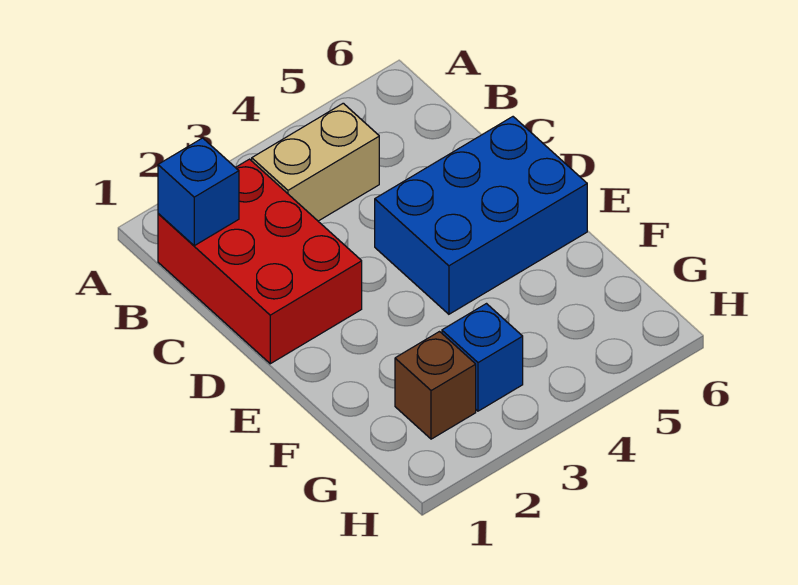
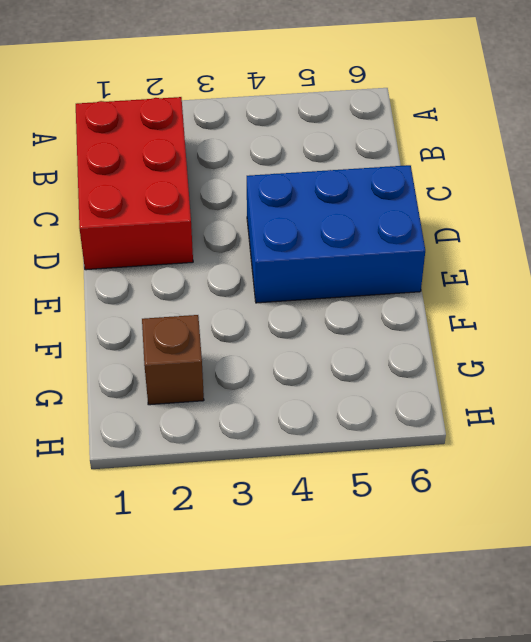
none -> tan brick B3:B4 level 1
none -> blue brick G3 level 1

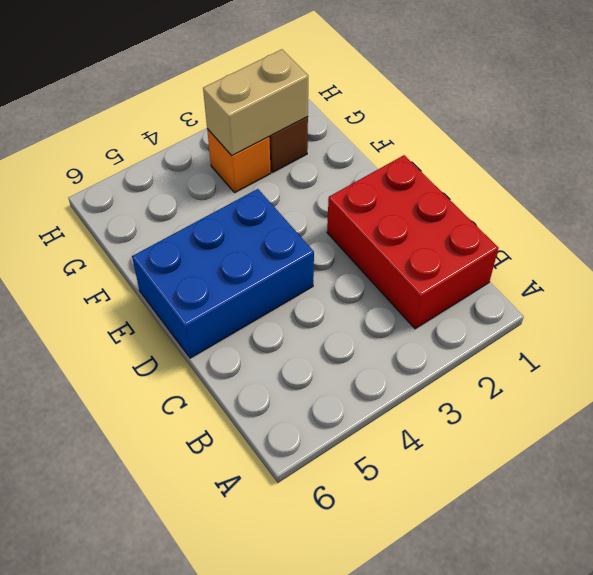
tan brick G2:G3 level 2 -> tan brick B3:B4 level 1
orange brick G3 level 1 -> blue brick G3 level 1
none -> blue brick B1 level 2

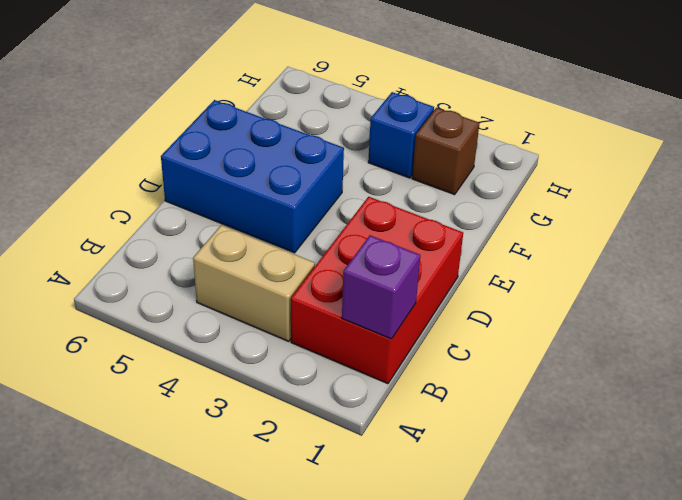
purple brick B1 level 2 -> blue brick B1 level 2

